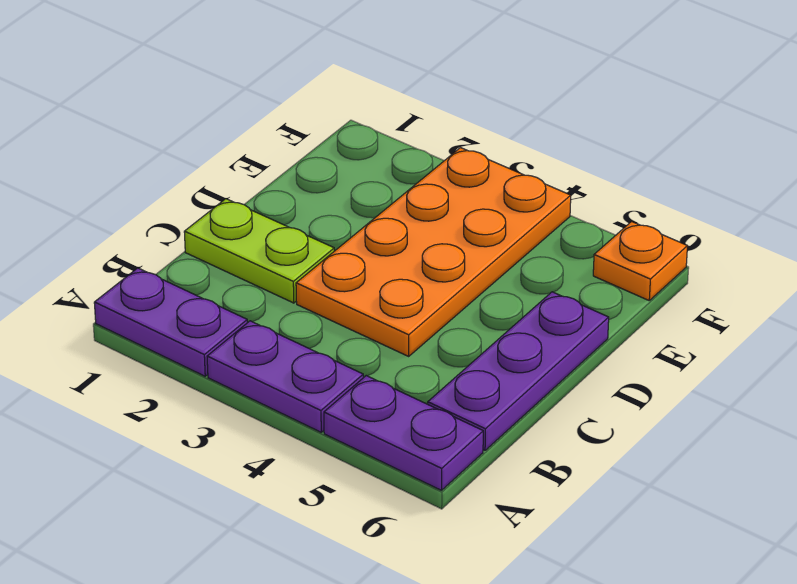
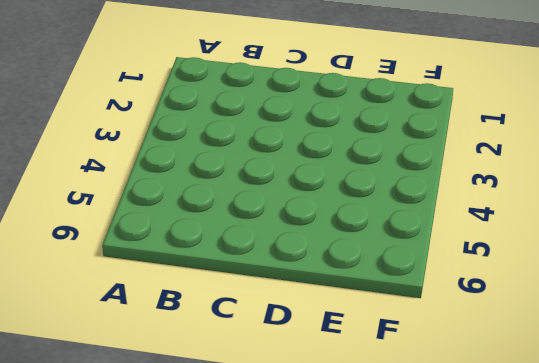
none -> purple plate A1:A2 level 1
none -> purple plate A3:A4 level 1

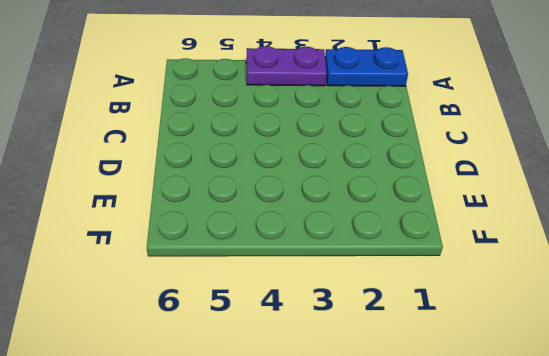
blue plate A1:A2 level 1 -> purple plate A1:A2 level 1
none -> purple plate A5:A6 level 1
none -> purple plate B6:D6 level 1

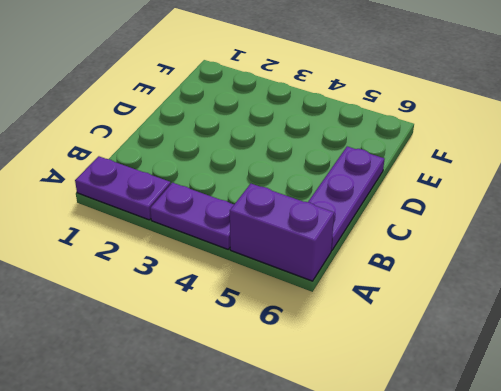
purple brick A5:A6 level 1 -> purple plate A5:A6 level 1
none -> lime plate C1:C2 level 1
none -> orange plate C3:F4 level 1

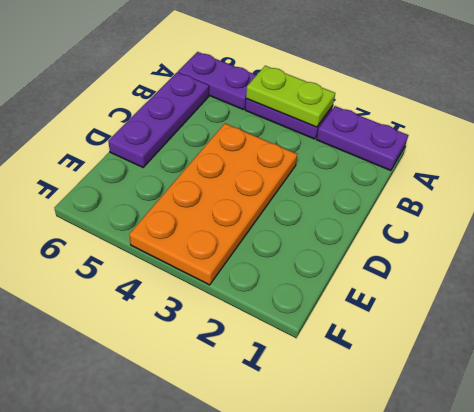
lime plate A3:A4 level 2 -> lime plate C1:C2 level 1
none -> orange plate F6 level 1

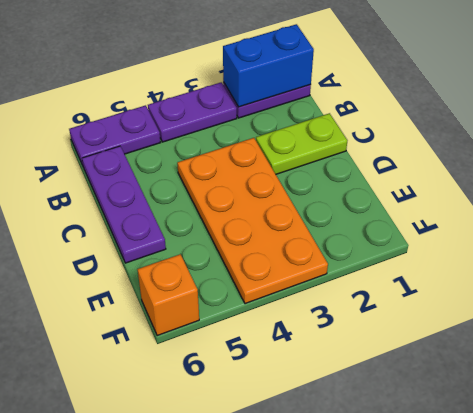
blue brick A1:A2 level 2 -> none
orange brick F6 level 1 -> orange plate F6 level 1

